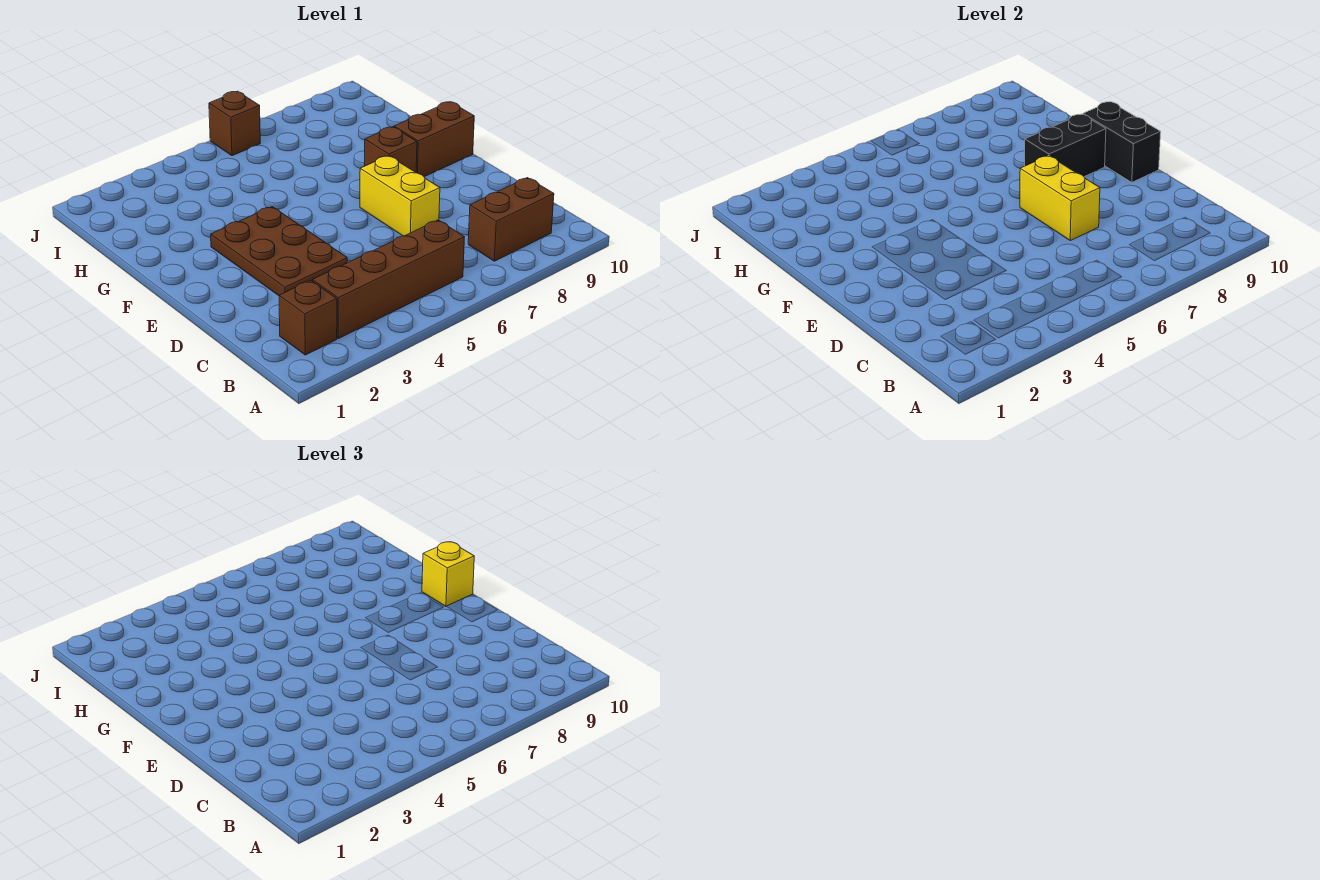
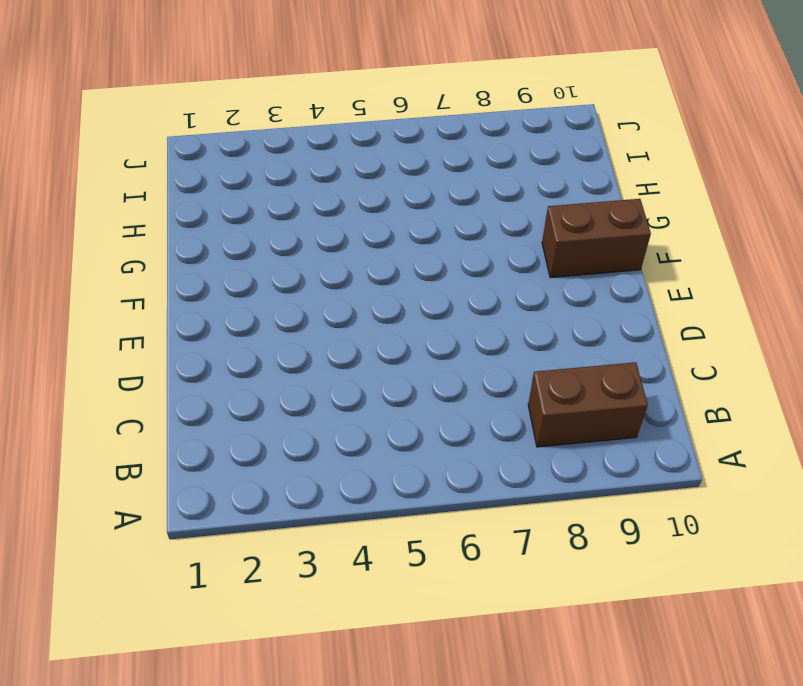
none -> brown brick B2 level 1
none -> brown brick B3:B6 level 1
none -> brown plate D3:F4 level 1

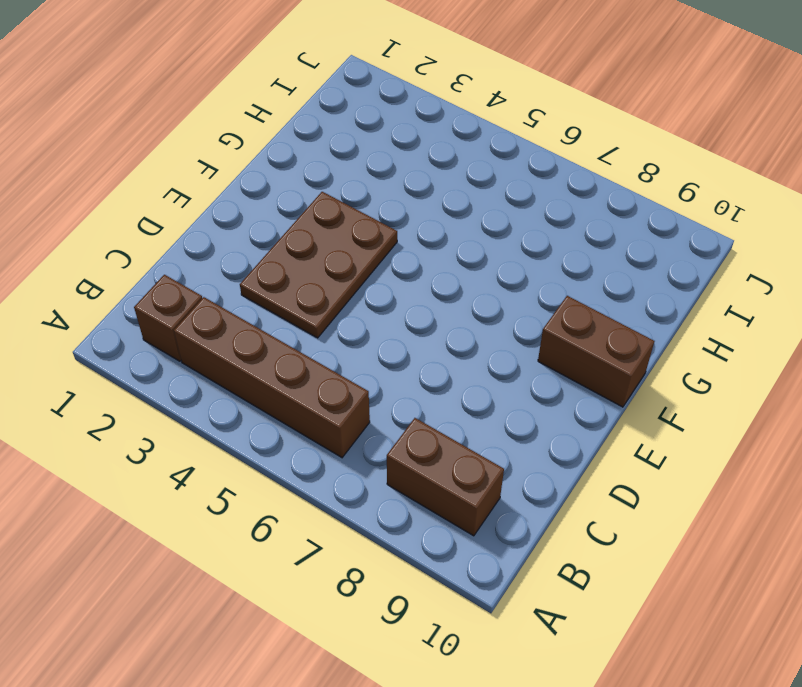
none -> yellow brick D7:E7 level 1
none -> brown brick F8 level 1
none -> brown brick J6 level 1

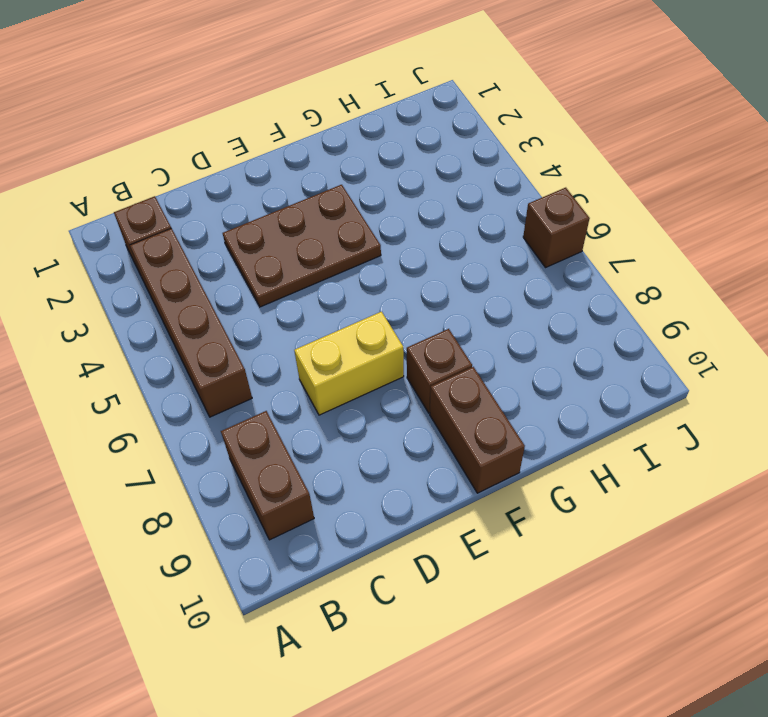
none -> yellow brick D7:E7 level 2
none -> black brick E10:F10 level 2
none -> black brick F8:F9 level 2

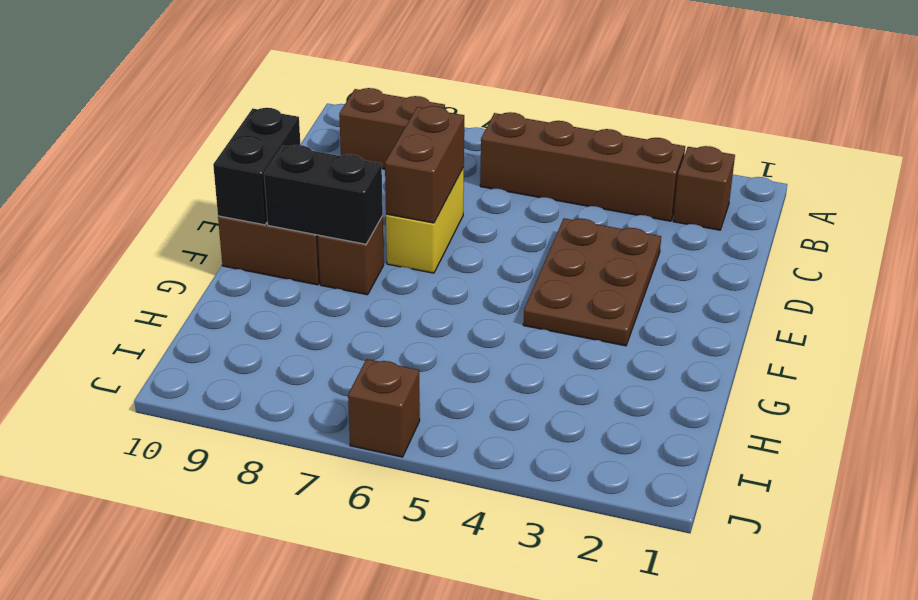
brown brick D7:E7 level 2 -> yellow brick D7:E7 level 2
none -> yellow brick F10 level 3

